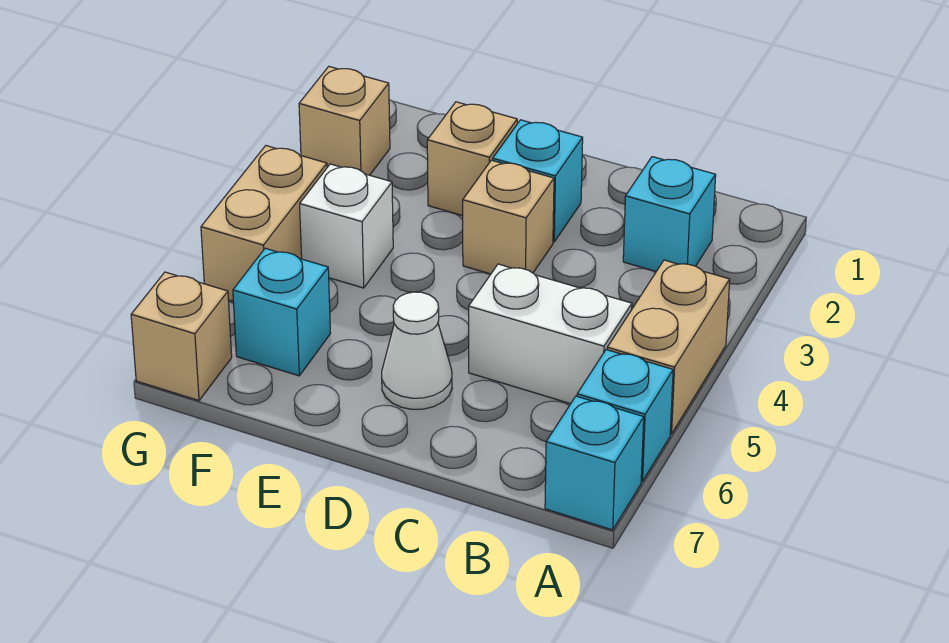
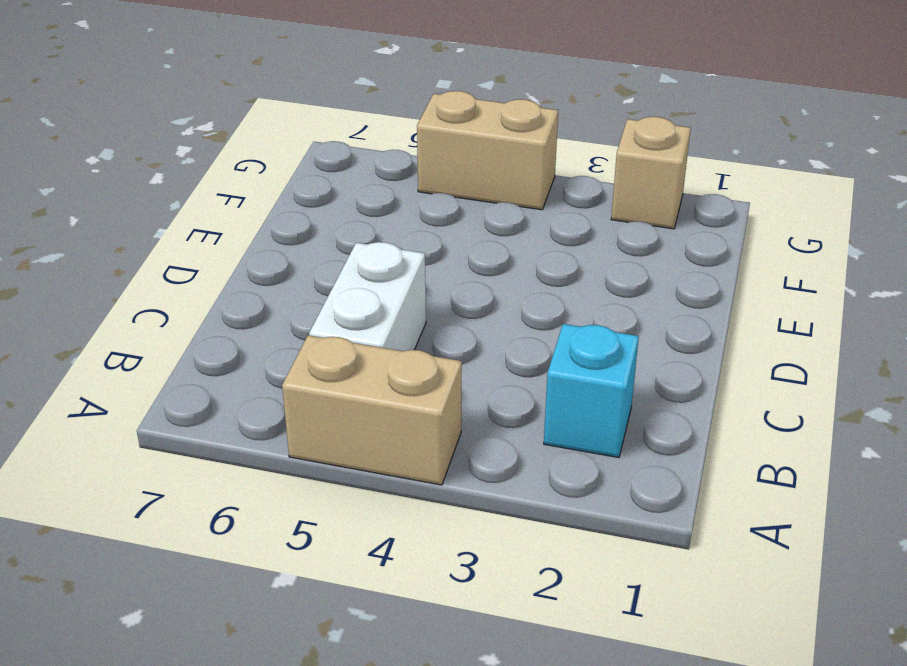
none -> cyan brick A6 level 1
none -> cyan brick A7 level 1
none -> cyan brick D2 level 1

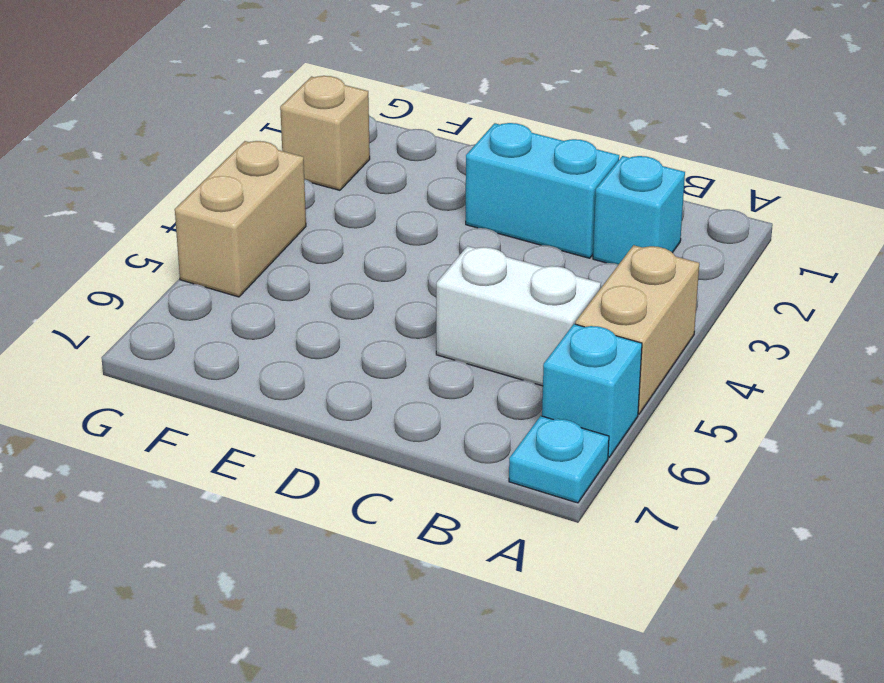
cyan plate A7 level 1 -> cyan brick A7 level 1
cyan brick C2:D2 level 1 -> cyan brick D2 level 1
none -> tan brick D3 level 1
none -> white cone D6 level 1
none -> tan brick E2 level 1

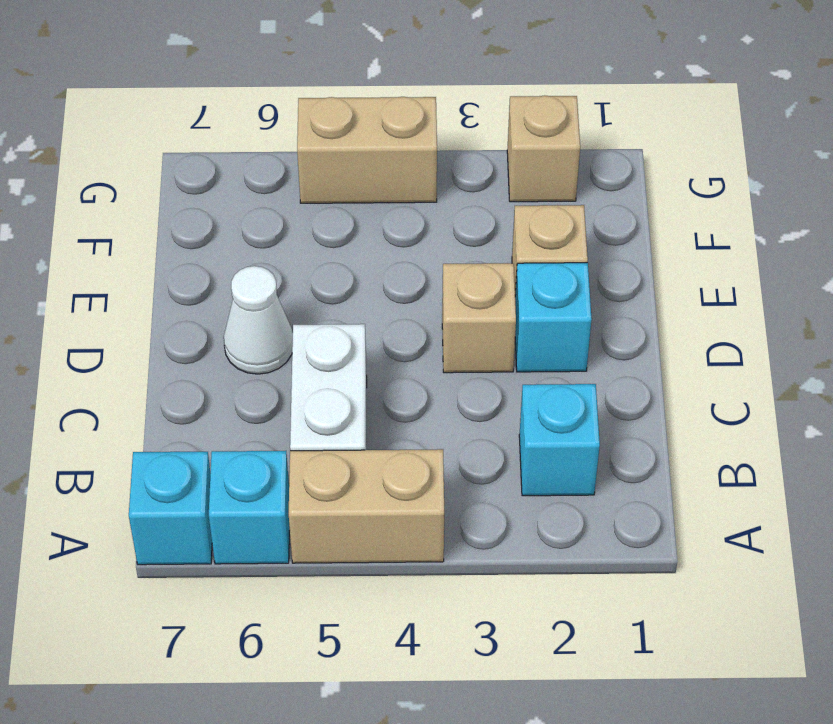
none -> white brick F4 level 1
none -> cyan brick F6 level 1
none -> tan brick G7 level 1

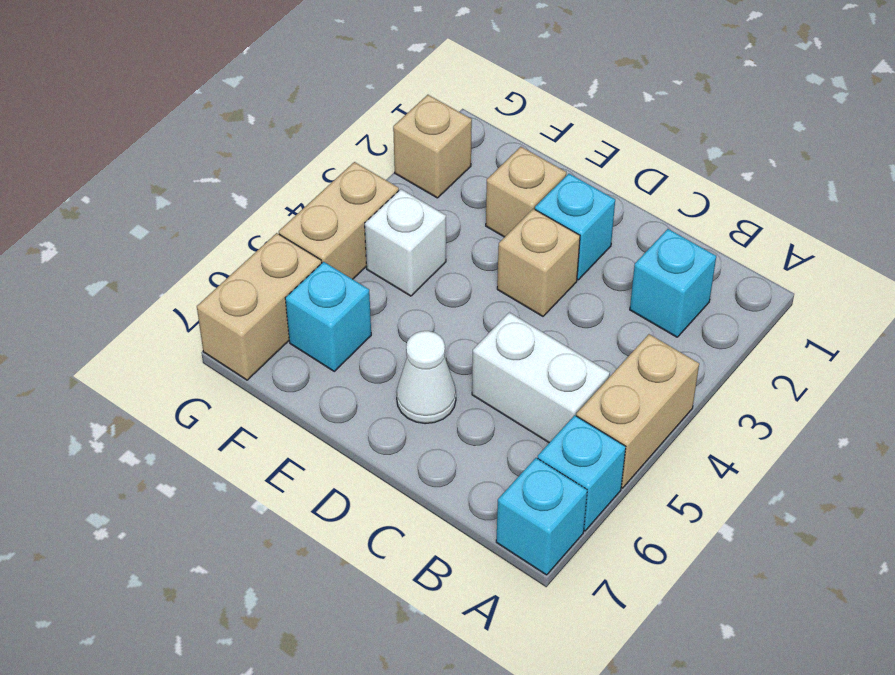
tan brick G6:G7 level 1 -> tan brick G7 level 1

